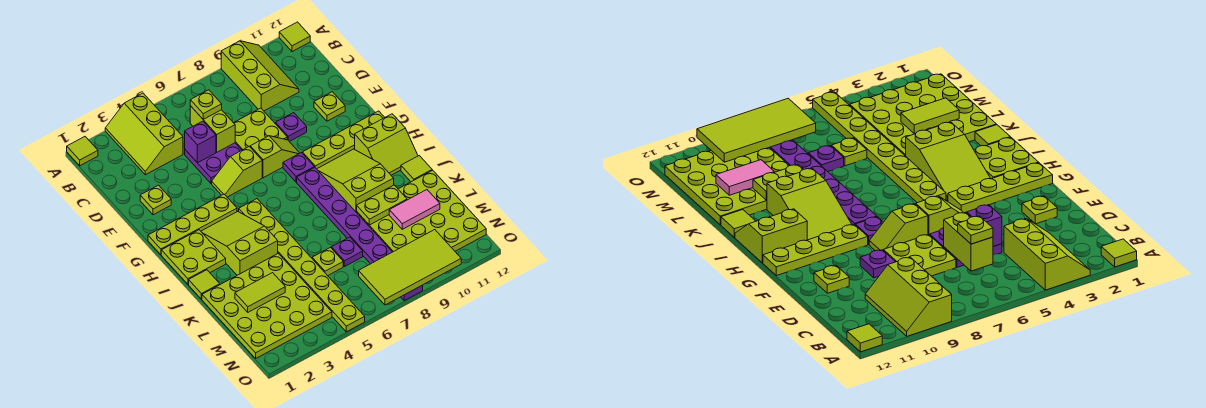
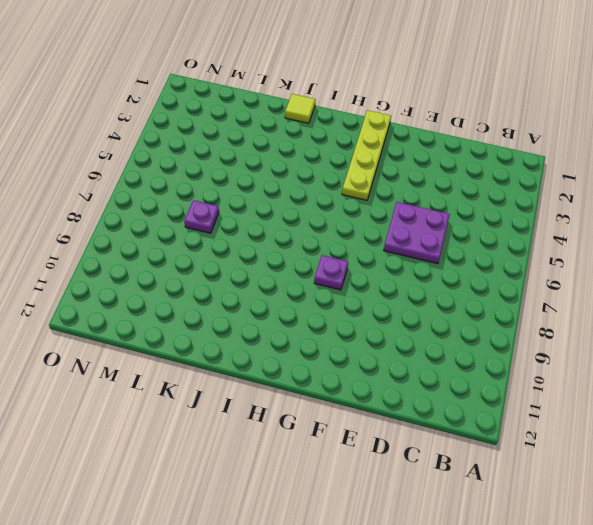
none -> lime tile A1 level 1
none -> lime slope A3:C4 level 1 top 4
none -> lime slope A9:C10 level 1 top 9
none -> lime tile A12 level 1

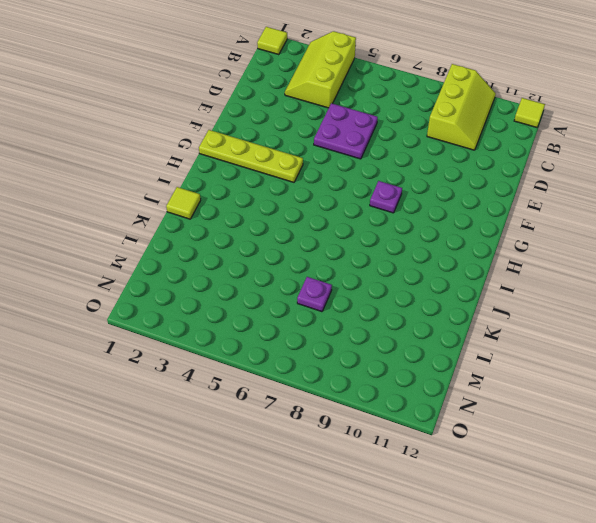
none -> lime plate D7:E8 level 1
none -> lime plate E2 level 1
none -> purple plate E9 level 1
none -> lime plate E11 level 1

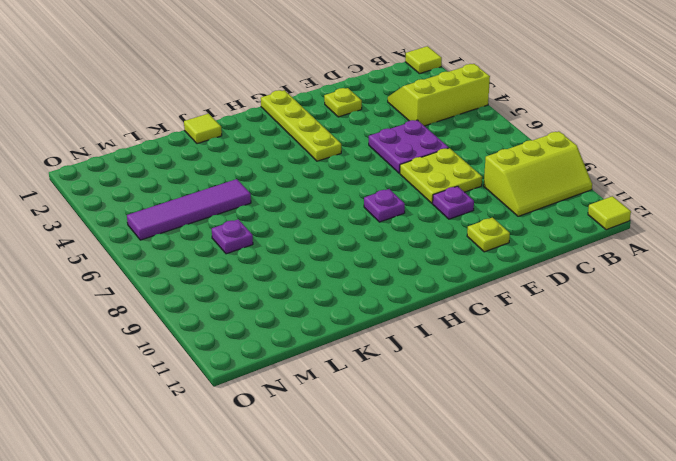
purple tile K5:N5 level 1 -> lime plate H5:O5 level 1
none -> lime slope F5:F6 level 1 top 6
none -> lime slope F7:F8 level 1 top 7
none -> lime plate G9:G12 level 1
none -> lime plate H1:I2 level 1

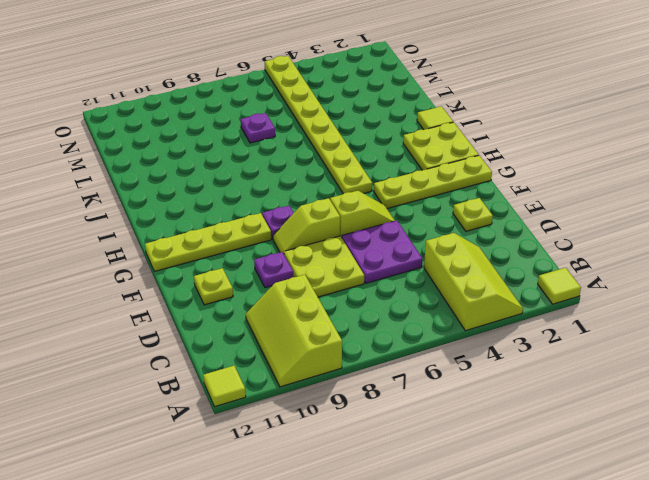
none -> lime slope H3:J4 level 1 top J
none -> purple plate H8:O8 level 1
none -> lime slope H9:J10 level 1 top J
none -> lime slope H11:I12 level 1 top H

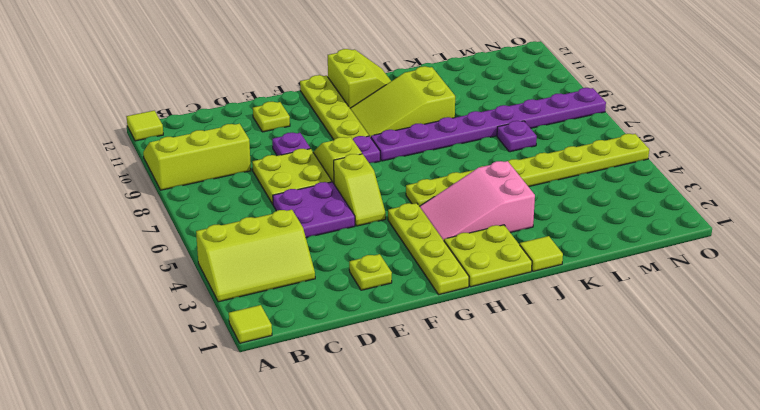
pink slope H3:J4 level 1 top J -> lime slope H3:J4 level 1 top J
none -> lime tile J12 level 1
none -> lime plate K1:N4 level 1
none -> lime plate K9:N12 level 1
none -> lime plate L6 level 1

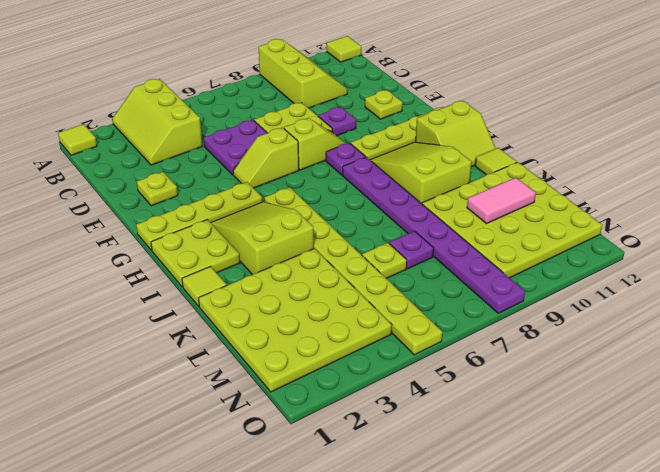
none -> lime brick C6:D6 level 2
none -> purple brick D5 level 2
none -> lime plate K9:K10 level 2
none -> lime tile L2:L3 level 2

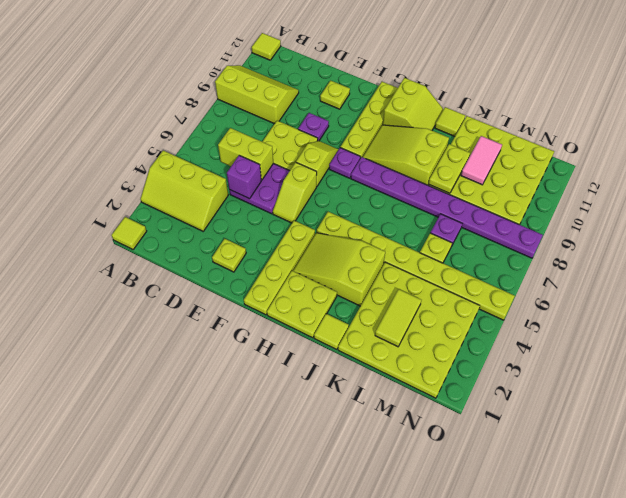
none -> lime tile N7:O10 level 2
none -> lime plate C6 level 3

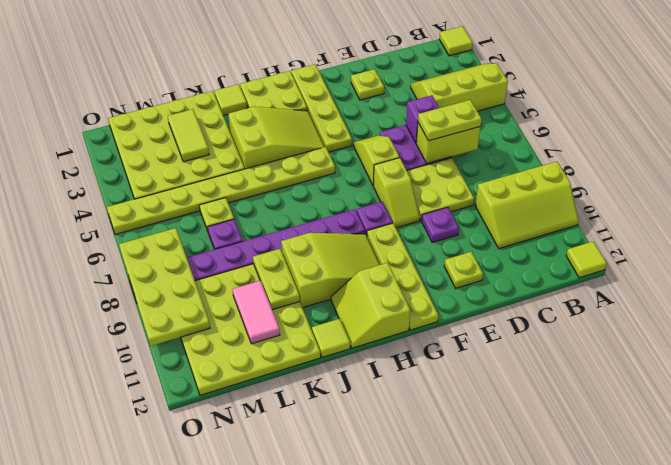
lime plate C6:D6 level 3 -> lime plate C6 level 3
lime plate N7:O10 level 2 -> lime tile N7:O10 level 2

